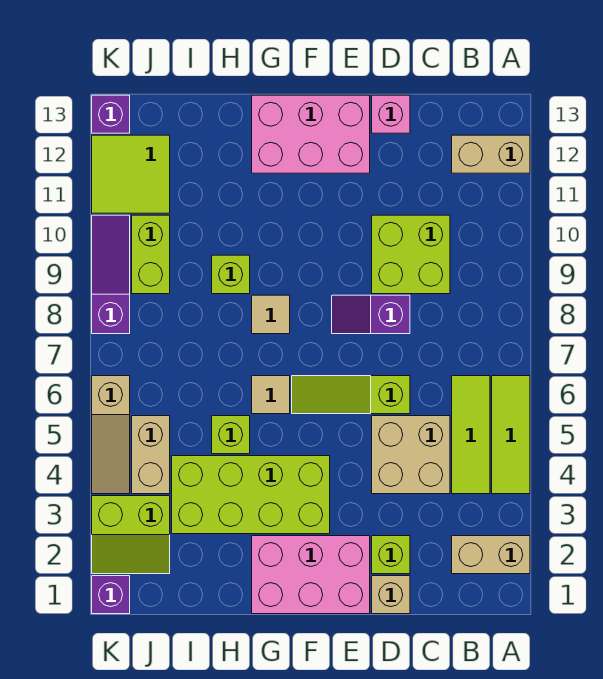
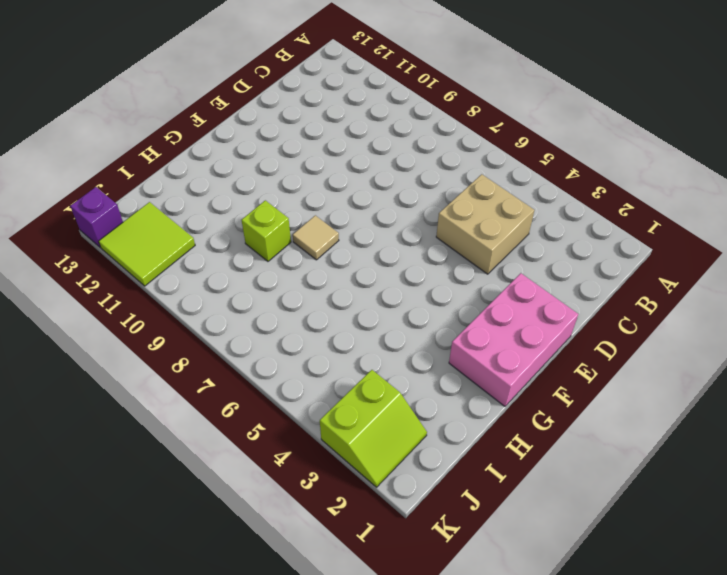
none -> tan brick A2:B2 level 1
none -> lime tile A4:A6 level 1
none -> tan brick A12:B12 level 1

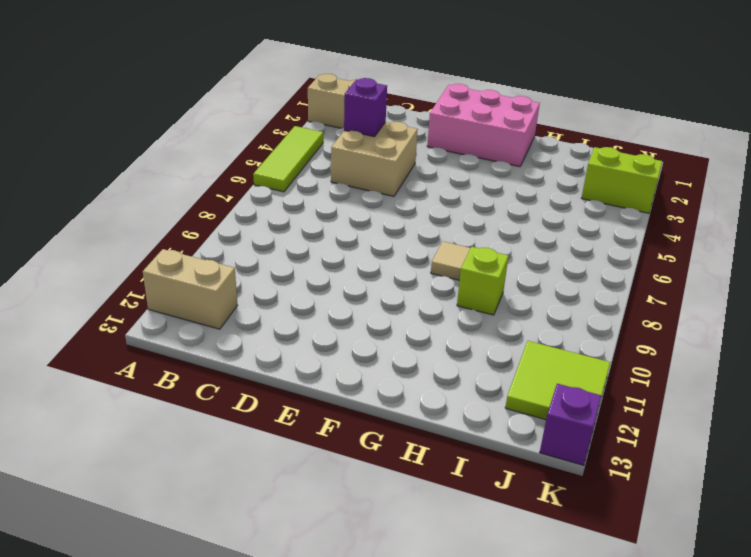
purple brick C4 level 2 -> purple brick K1 level 1
none -> lime tile B4:B6 level 1
none -> lime brick C9:D10 level 1
none -> tan brick D1 level 1

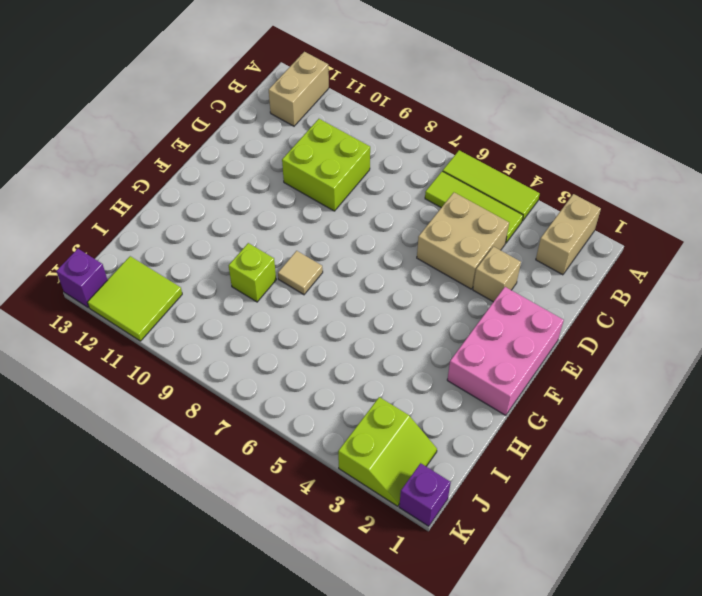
tan brick D3 level 1 -> tan brick D1 level 1
none -> lime brick D2 level 1
none -> lime slope D6:F6 level 1 top D
none -> purple slope D8:E8 level 1 top D

